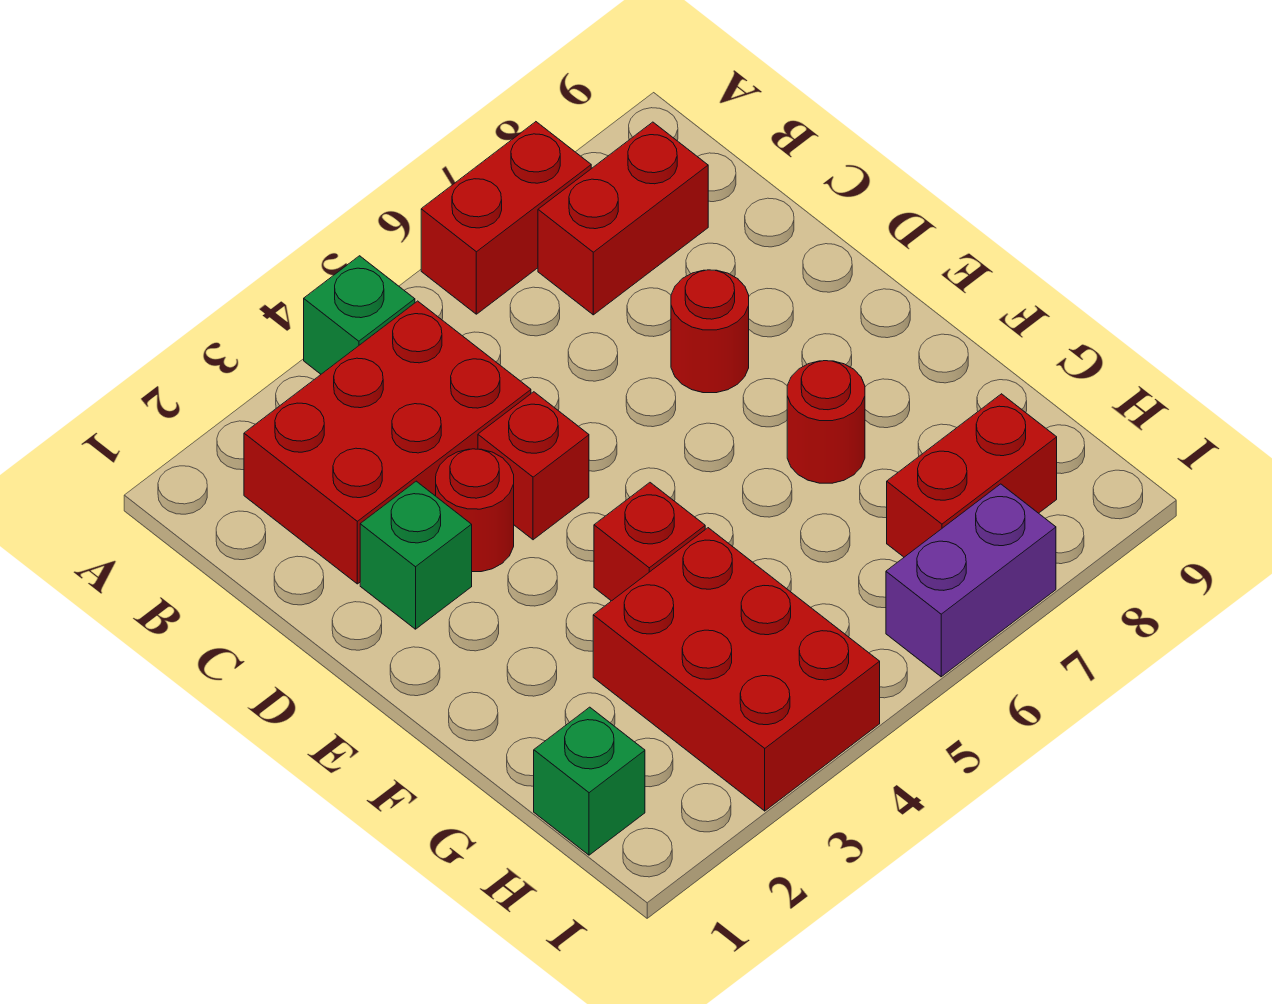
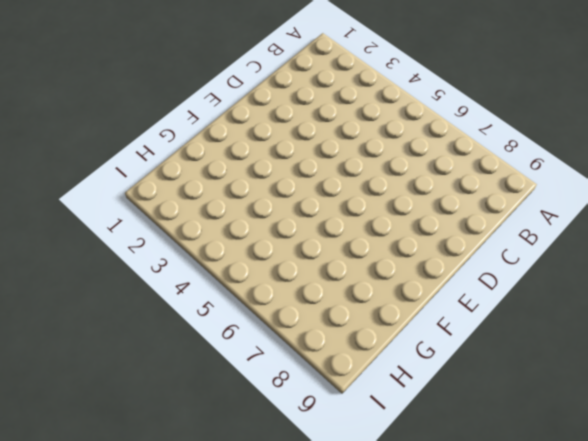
none -> green brick A4 level 1
none -> red brick A6:A7 level 1
none -> red brick B2:C4 level 1

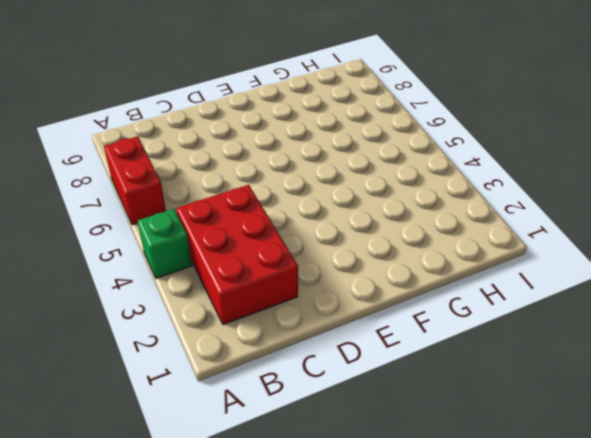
none -> red brick B7:B8 level 1
none -> green brick D2 level 1
none -> red round brick D3 level 1

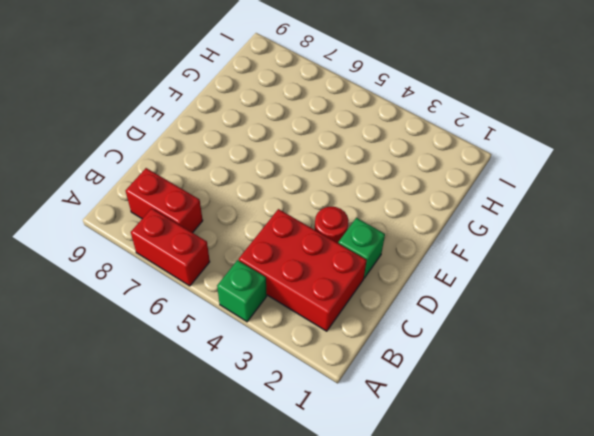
none -> red brick D4 level 1
none -> red round brick D7 level 1
none -> red brick F4 level 1

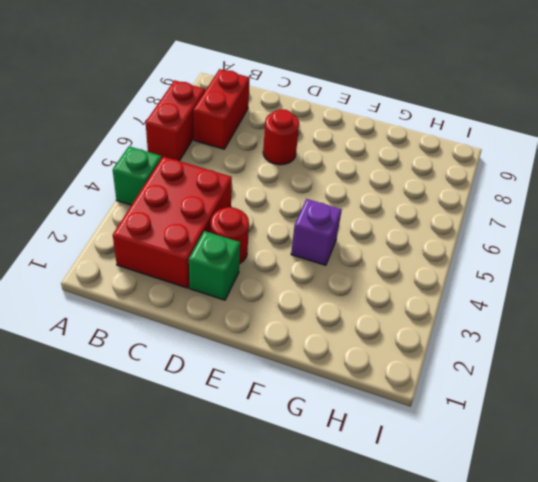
purple brick F4 level 1 -> red brick F4 level 1
none -> red brick D4 level 1
none -> red round brick F7 level 1
none -> red brick G3:I4 level 1

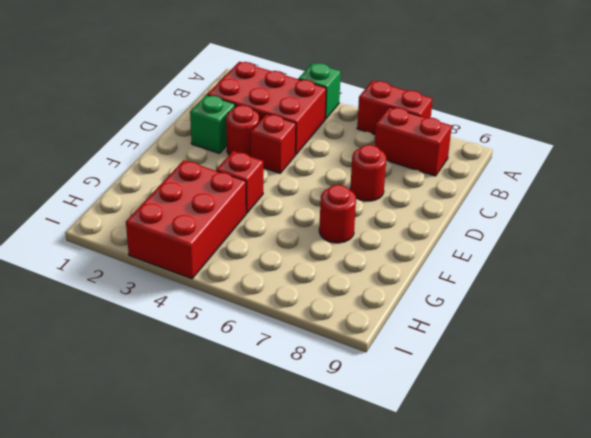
none -> green brick H1 level 1
none -> red brick H7:H8 level 1
none -> purple brick I6:I7 level 1

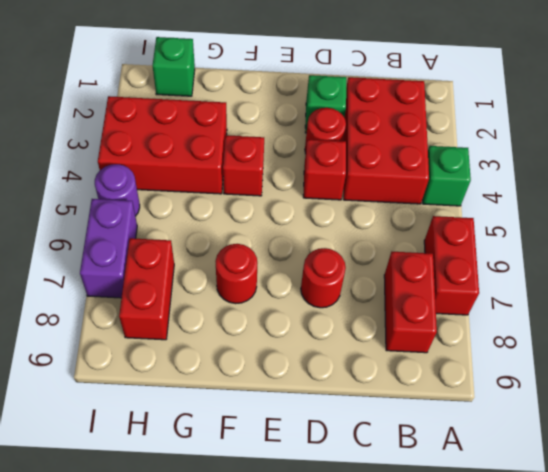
purple round brick I5 level 1 -> none

